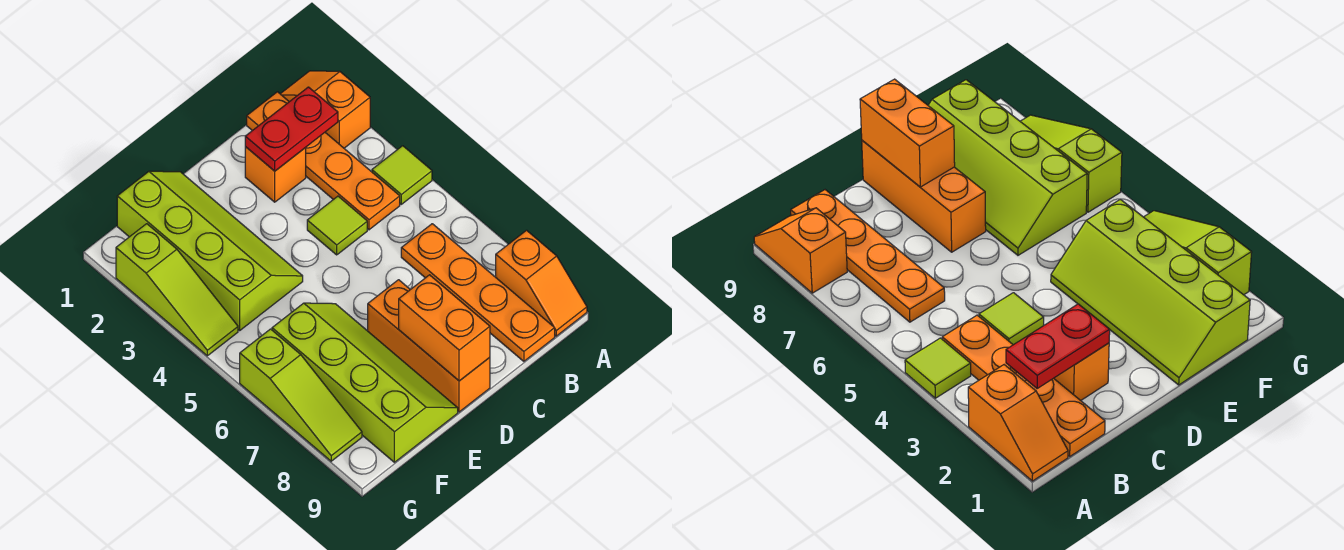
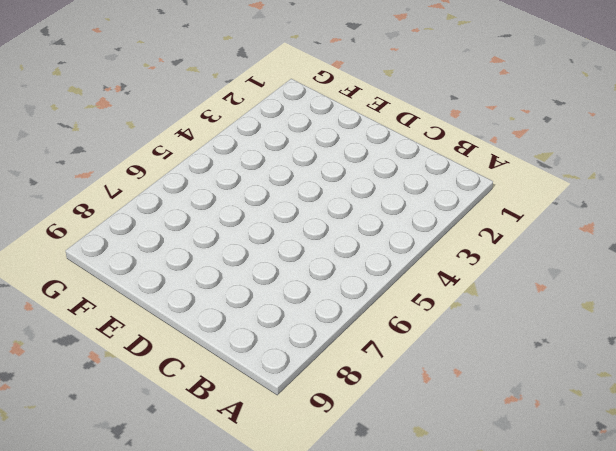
none -> orange slope A1:A2 level 1 top 2
none -> lime tile A4 level 1
none -> orange slope A8:A9 level 1 top 8

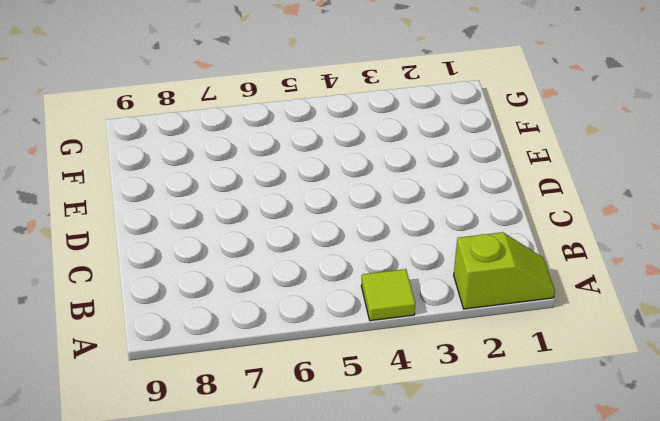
lime slope A1:A2 level 1 top 2 -> orange slope A1:A2 level 1 top 2
none -> orange slope A8:A9 level 1 top 8
none -> orange plate B1:B4 level 1
none -> orange plate B6:B9 level 1

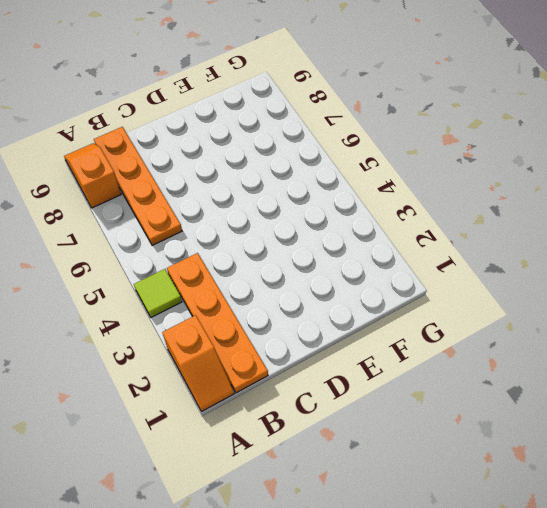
none -> orange brick C2 level 1
none -> lime tile C4 level 1
none -> orange brick D7:D9 level 1

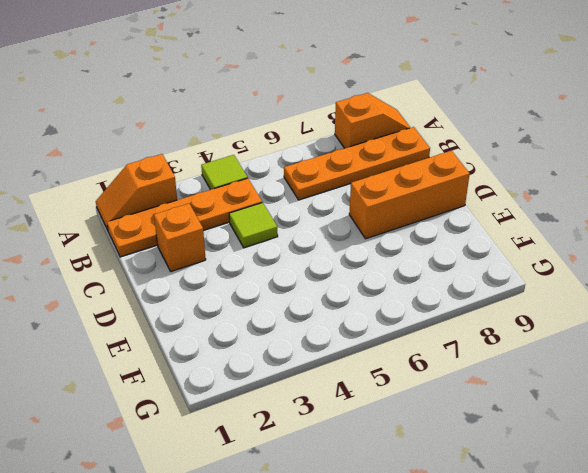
none -> lime slope E1:F4 level 1 top F
none -> lime slope E6:F9 level 1 top F
none -> lime slope G2:G4 level 1 top 2

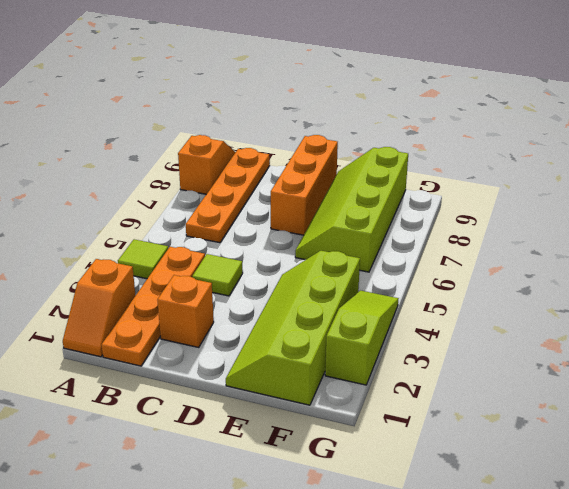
none -> lime slope G6:G8 level 1 top 6
none -> red plate B2:C2 level 2
none -> orange brick D8:D9 level 2

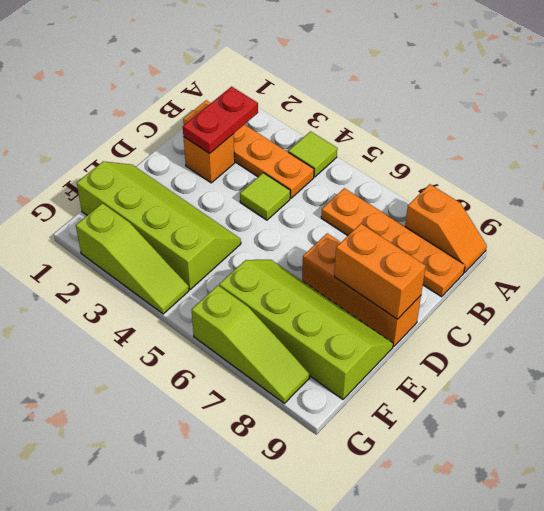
none -> orange slope A1:A2 level 1 top 2

